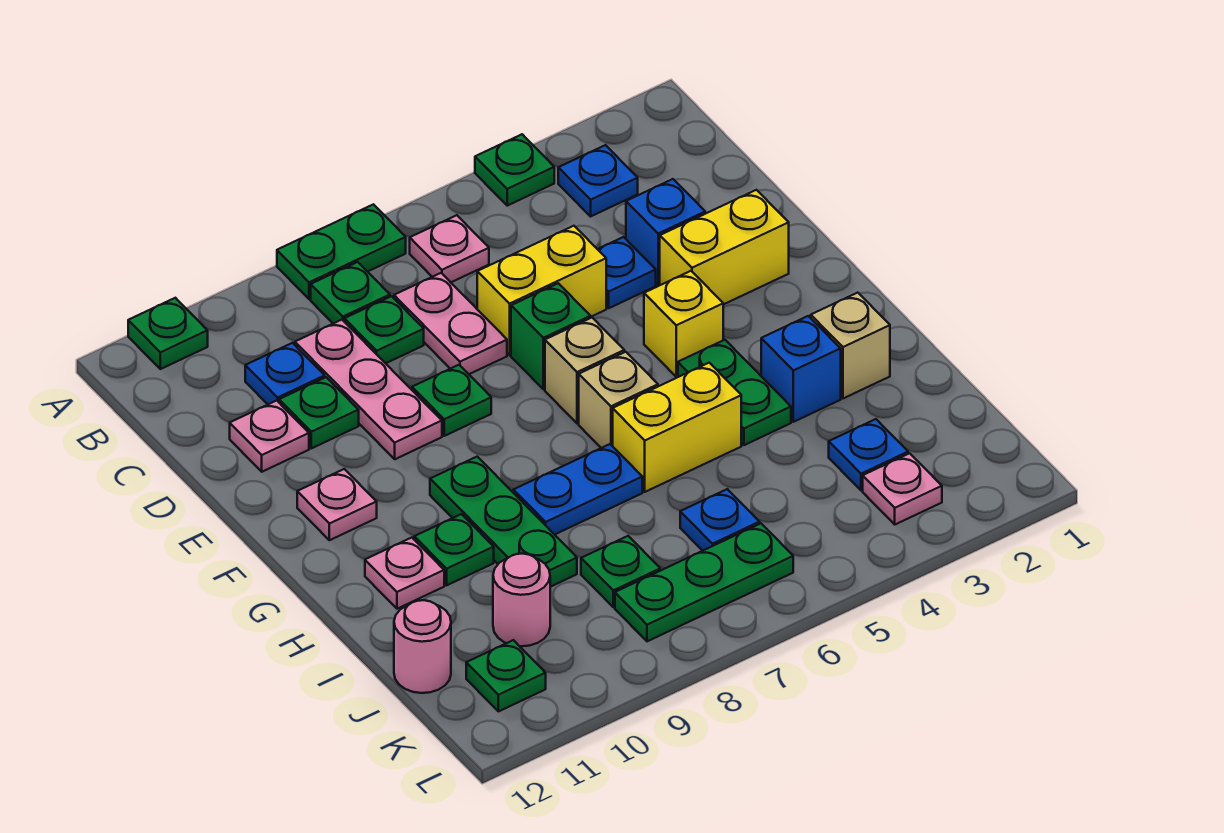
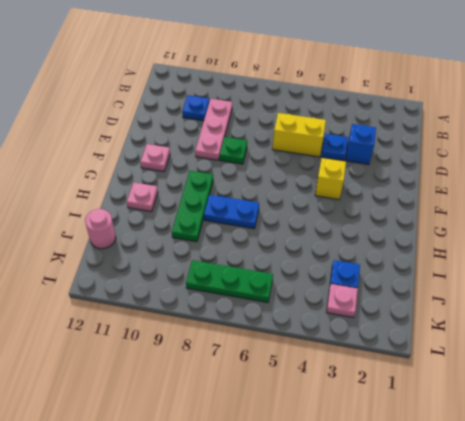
none -> green plate A4 level 1
none -> green plate A7:A8 level 1
none -> green plate A11 level 1
none -> blue plate B3 level 1

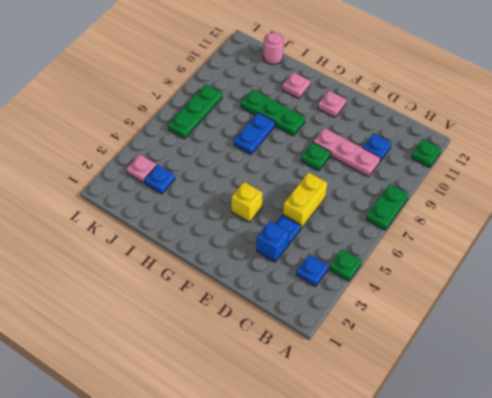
none -> pink plate B6 level 1
none -> green plate B8 level 1
none -> pink plate C7:D7 level 1
none -> green plate C8 level 1

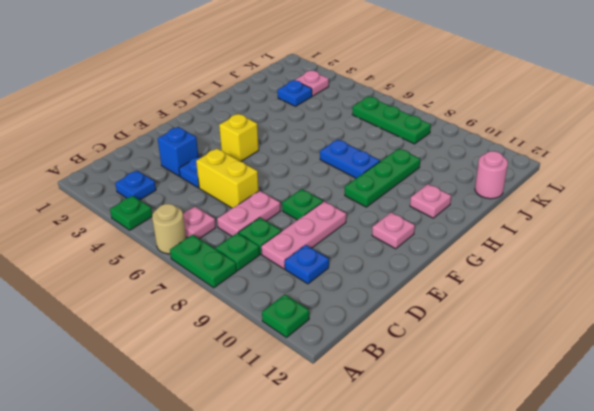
tan round brick A6 level 1 -> none
none -> green plate D10 level 1
none -> pink plate D11 level 1
none -> yellow brick E2:E3 level 1
none -> green brick E6 level 1

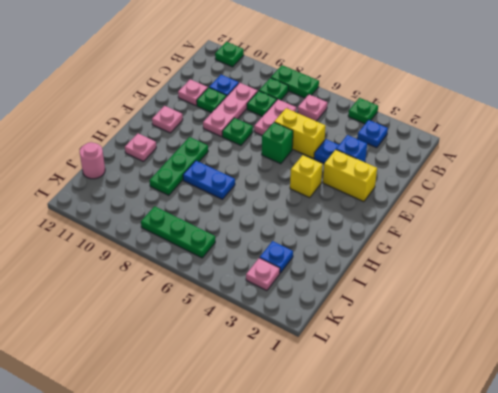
none -> tan brick F6 level 1
none -> green plate G4:H4 level 1
none -> tan brick G6 level 1
none -> tan brick H2 level 1

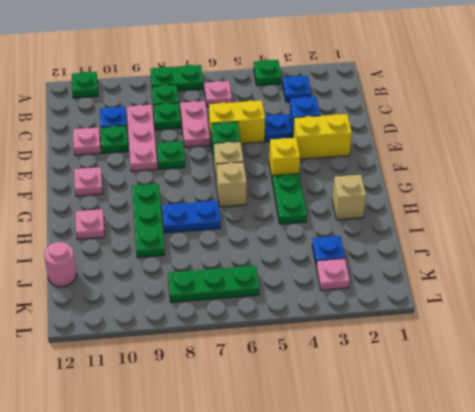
none -> blue brick H3 level 1
none -> yellow brick H5:H6 level 1
none -> green plate H10 level 1
none -> blue plate J6 level 1

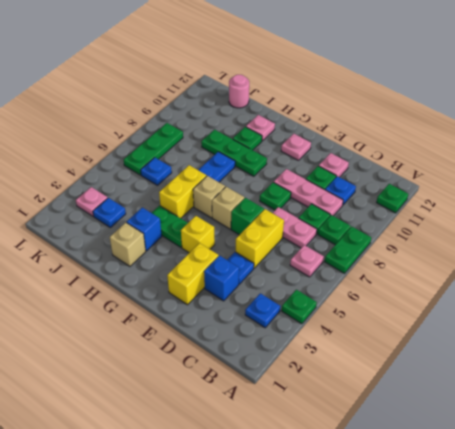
none -> green plate J8 level 1
none -> pink round brick J10 level 1
none -> green plate K11 level 1

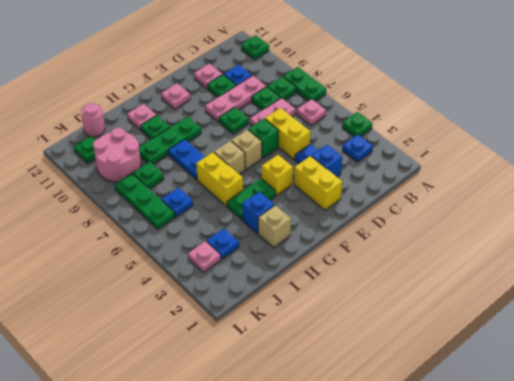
pink round brick J9:K10 level 1 -> pink round brick J10 level 1

